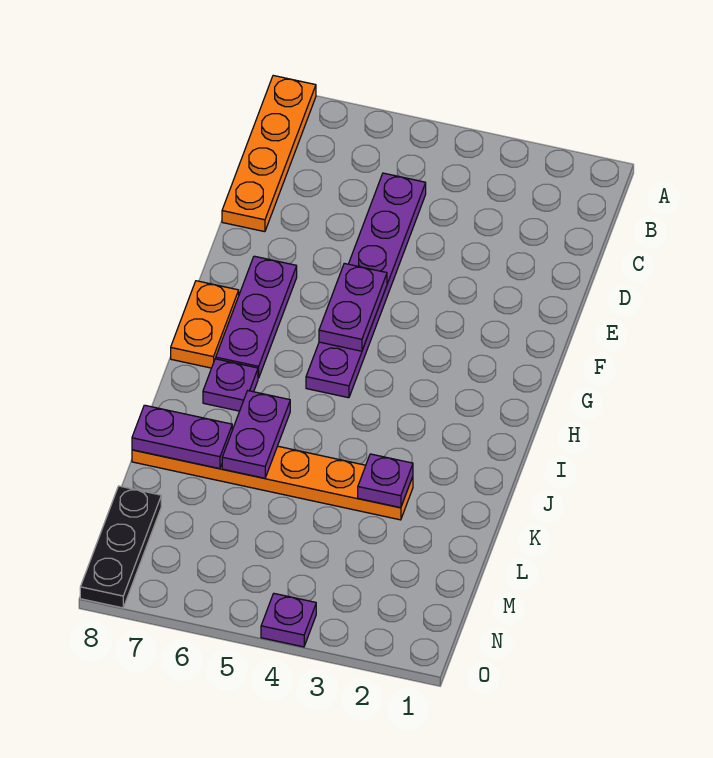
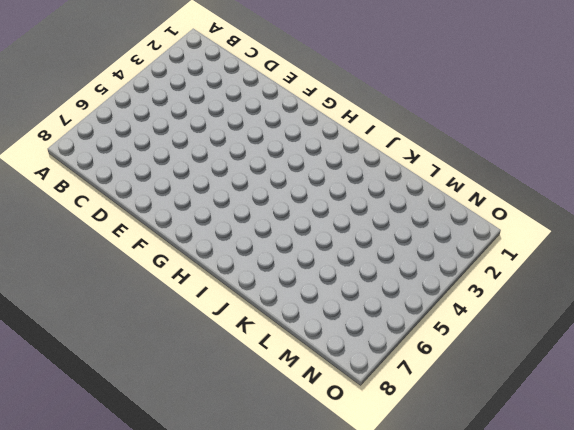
none -> orange plate A8:D8 level 1
none -> purple plate C5:H5 level 1
none -> purple plate F7:H7 level 1

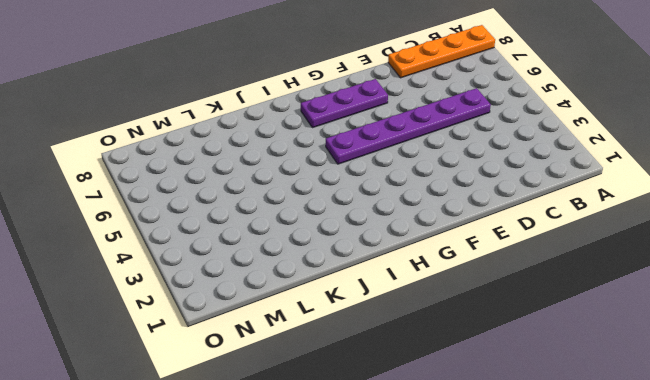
none -> orange plate G8:H8 level 1
none -> purple plate I7 level 1
none -> orange plate K3:K8 level 1

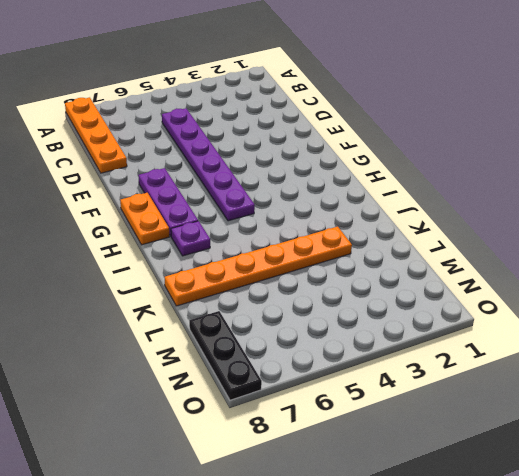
none -> purple plate O4 level 1
none -> purple plate F5:G5 level 2
none -> purple plate J6:K6 level 2

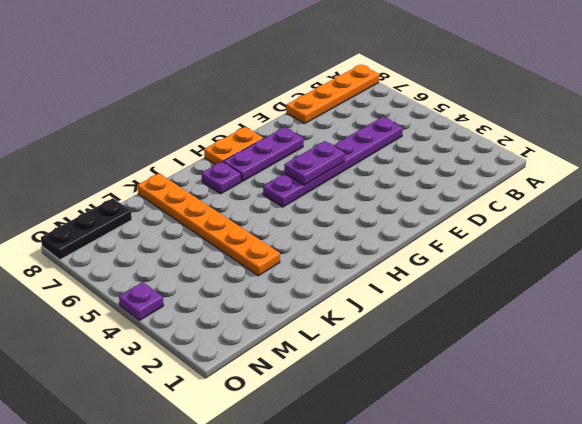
none -> purple plate J6:K6 level 2
none -> purple plate K3 level 2
none -> purple plate K7:K8 level 2

